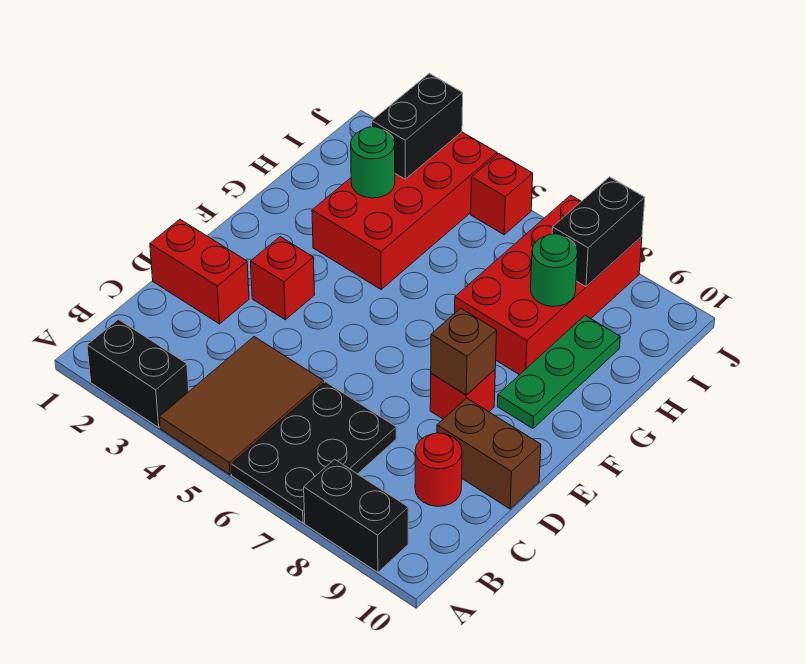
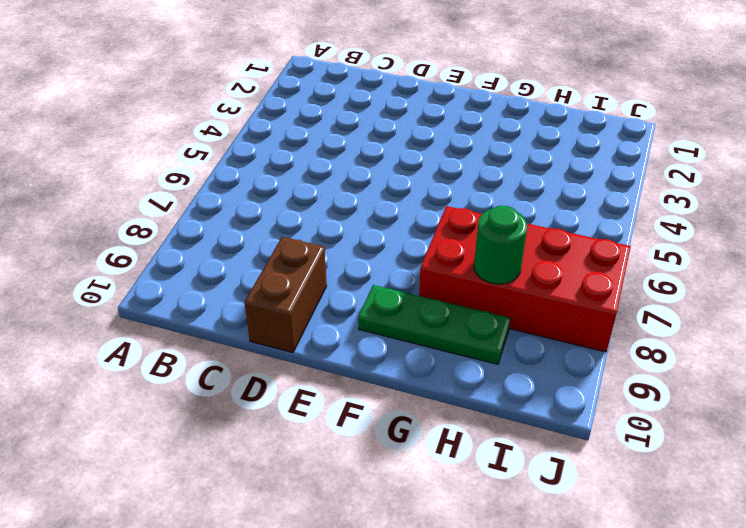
none -> black brick A2:A3 level 1
none -> brown tile A4:C5 level 1
none -> black plate A6:C7 level 1

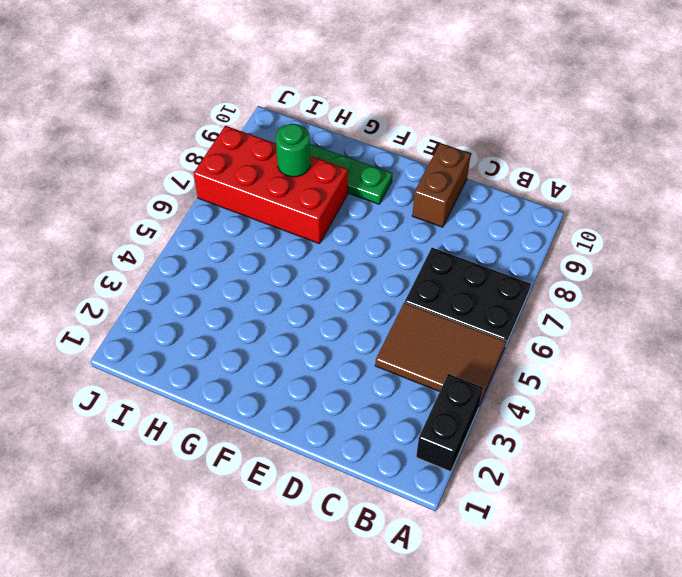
none -> black brick A8:A9 level 1
none -> red round brick C9 level 1
none -> red brick D1:D2 level 1

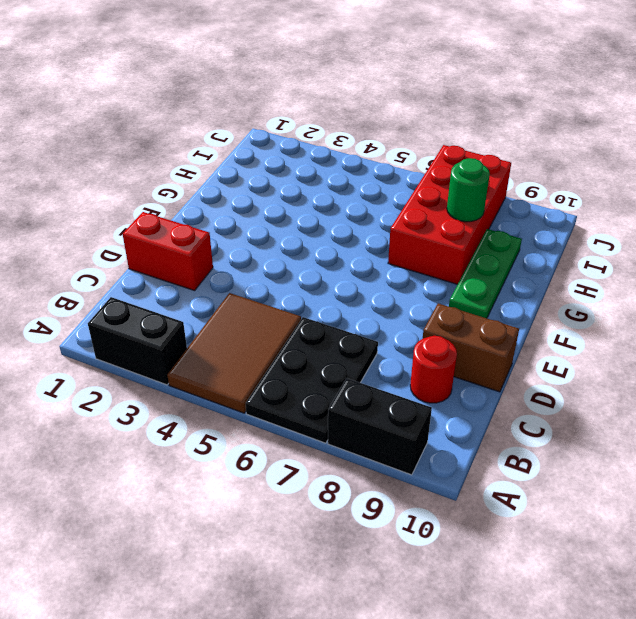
none -> red brick E3 level 1
none -> red brick E8 level 1
none -> red brick G3:J4 level 1

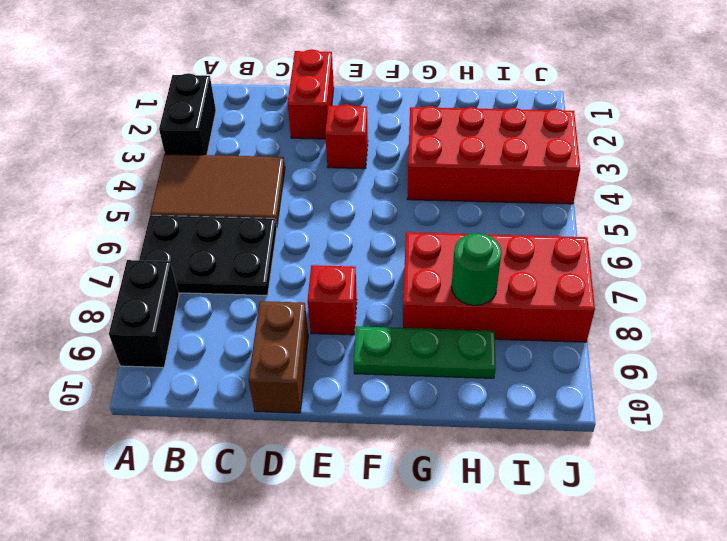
none -> red round brick C9 level 1
none -> red brick J5 level 1
none -> brown brick E8 level 2

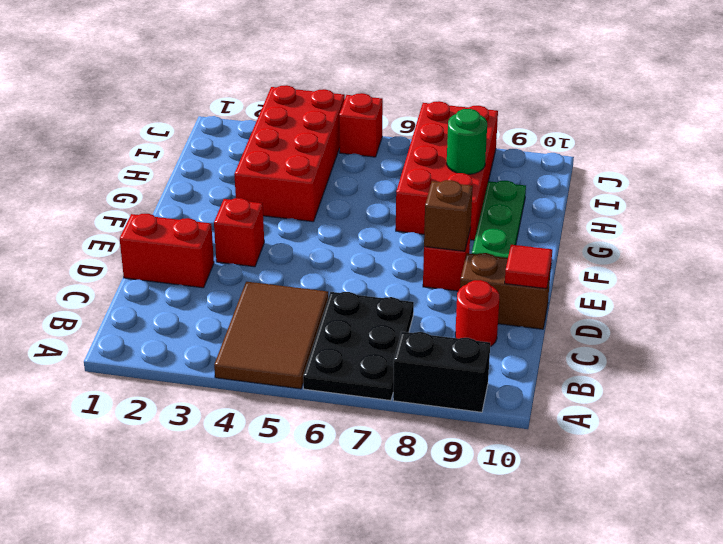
red tile D10 level 2 -> none
none -> black brick A2:A3 level 1
none -> green round brick H3 level 2
none -> black brick I3:J3 level 2

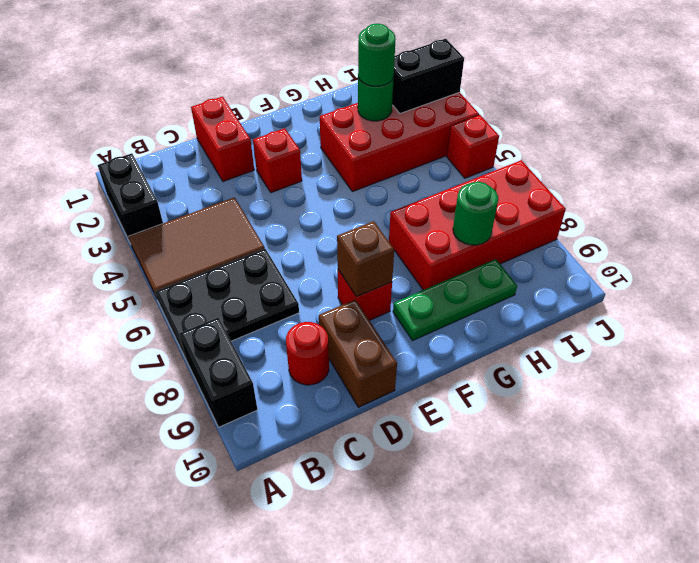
green round brick H3 level 3 -> none
none -> black brick I8:J8 level 2

